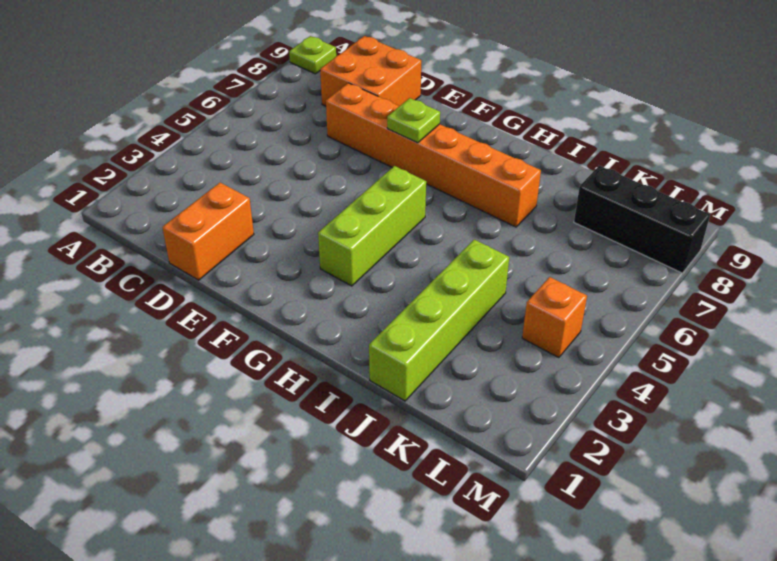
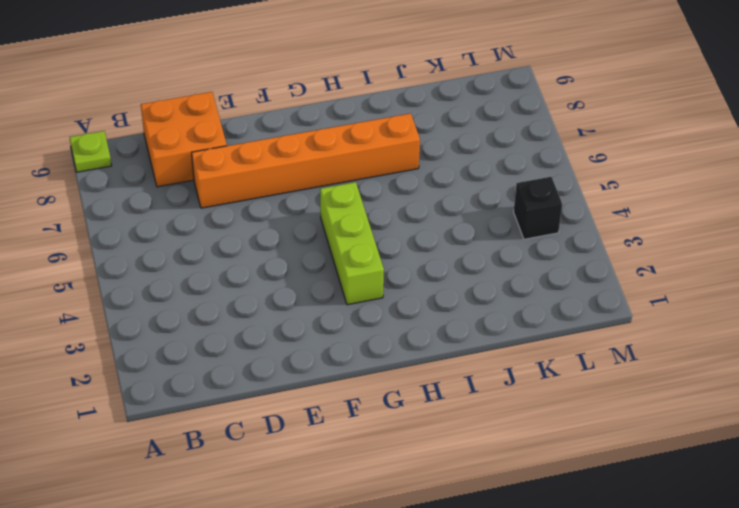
black brick L4 level 1 -> orange brick L4 level 1
none -> orange brick D1:D2 level 1
none -> lime brick J1:J4 level 1

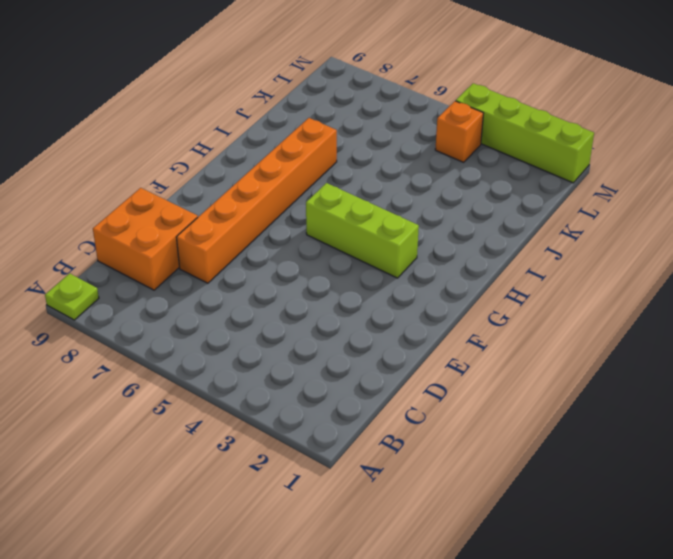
lime brick M1:M4 level 1 -> lime brick J1:J4 level 1
none -> orange brick D1:D2 level 1
none -> black brick K8:M8 level 1

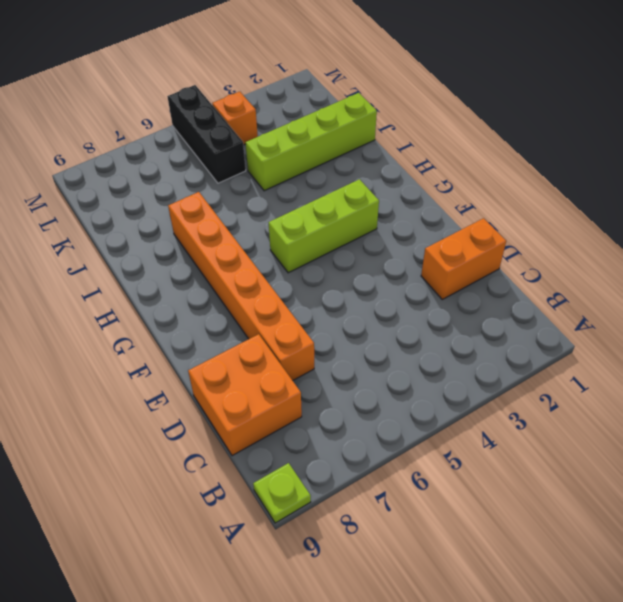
black brick K5:M5 level 1 -> black brick K8:M8 level 1
none -> lime plate F7 level 2

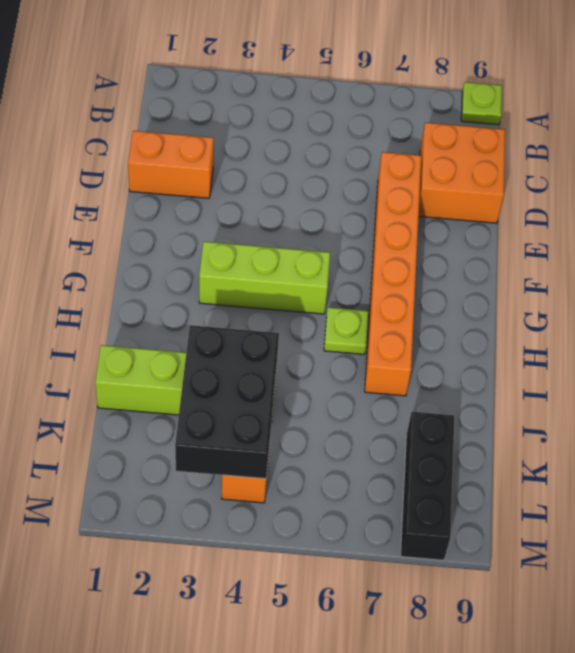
lime plate H6 level 1 -> lime plate F7 level 2
black brick J3:L4 level 2 -> none

